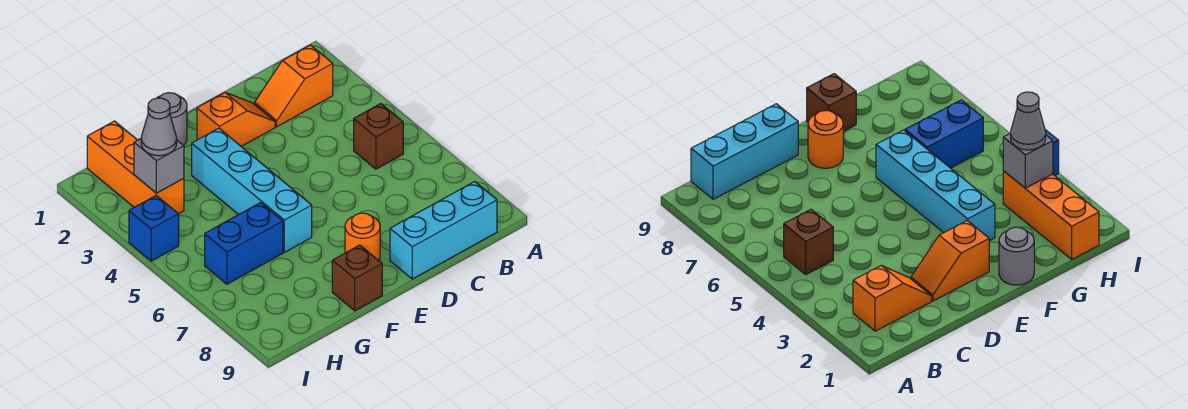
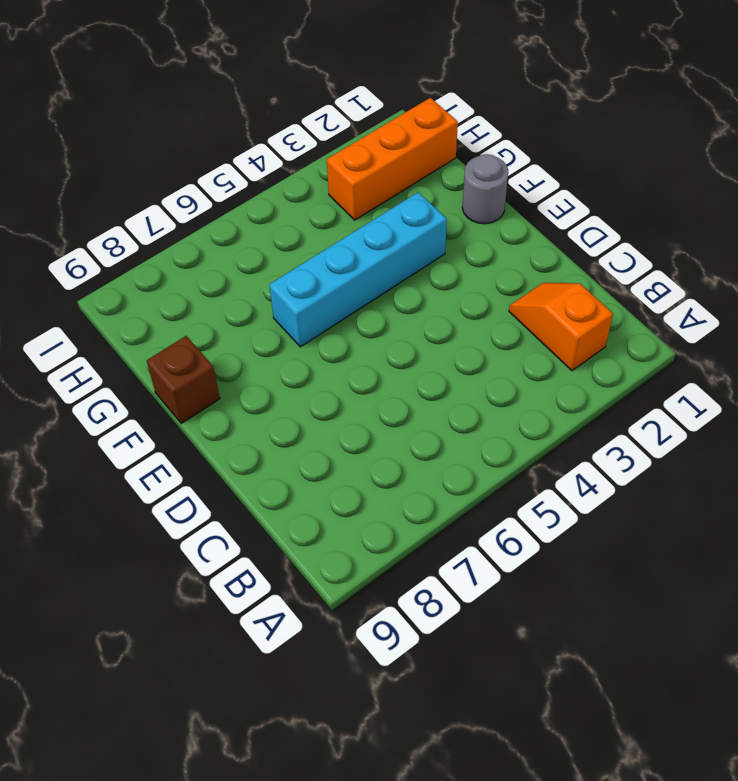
none -> brown brick B5 level 1
none -> cyan brick B9:D9 level 1
none -> orange slope D2:E2 level 1 top E

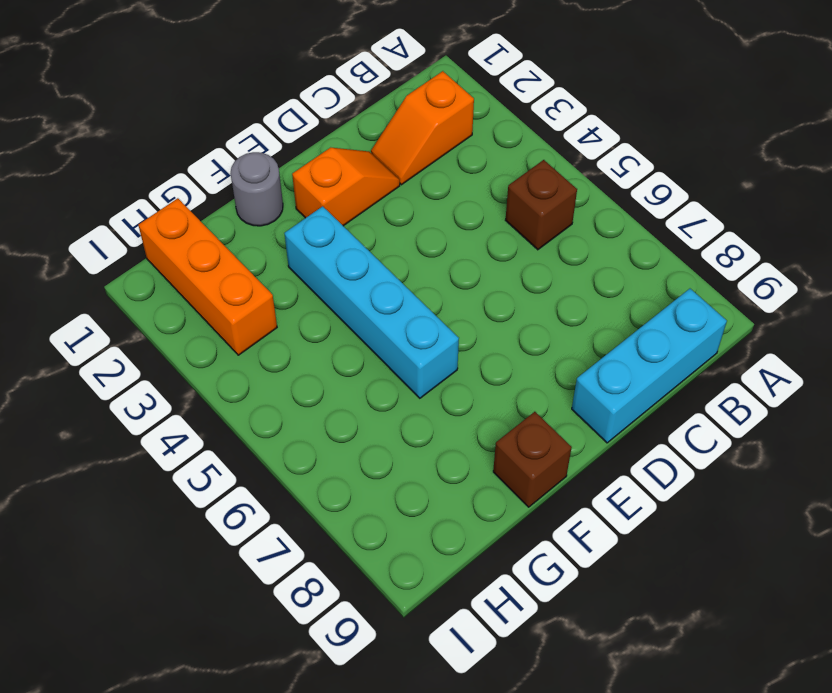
none -> orange round brick E8 level 1
none -> blue brick G6:H6 level 1
none -> blue brick I4 level 1

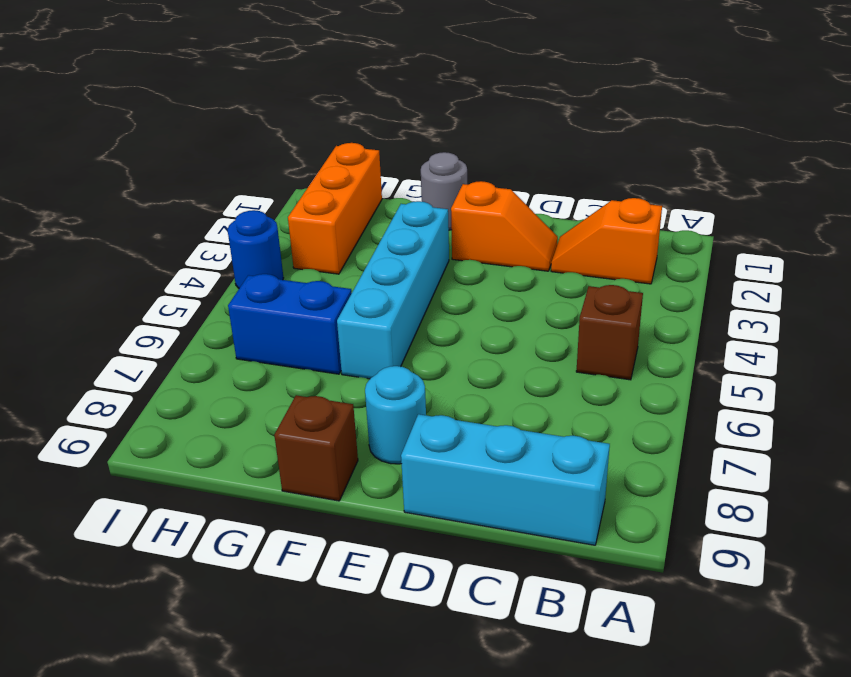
cyan round brick E8 level 1 -> orange round brick E8 level 1
blue round brick I4 level 1 -> blue brick I4 level 1
none -> grey brick H3 level 2
none -> grey cone H3 level 3

